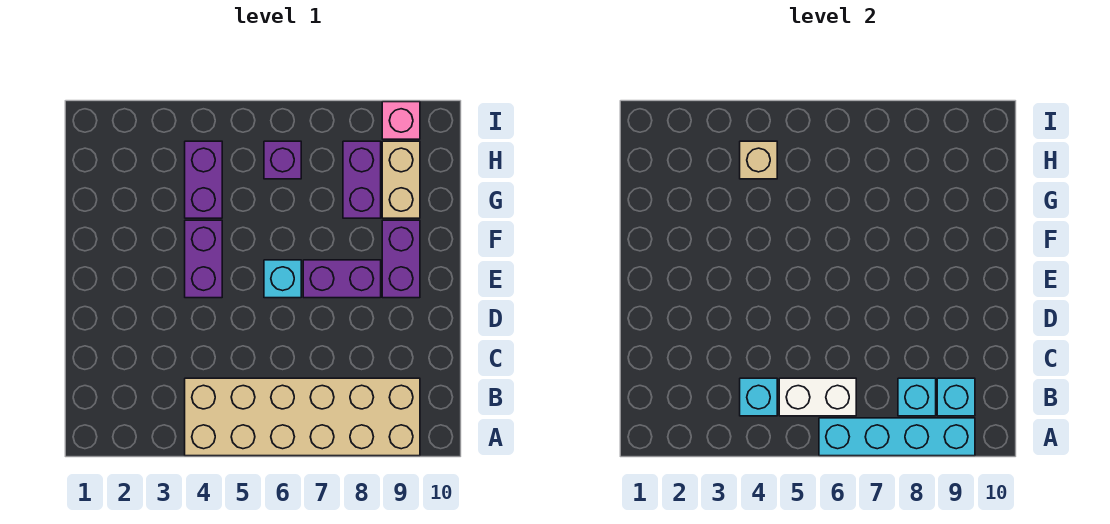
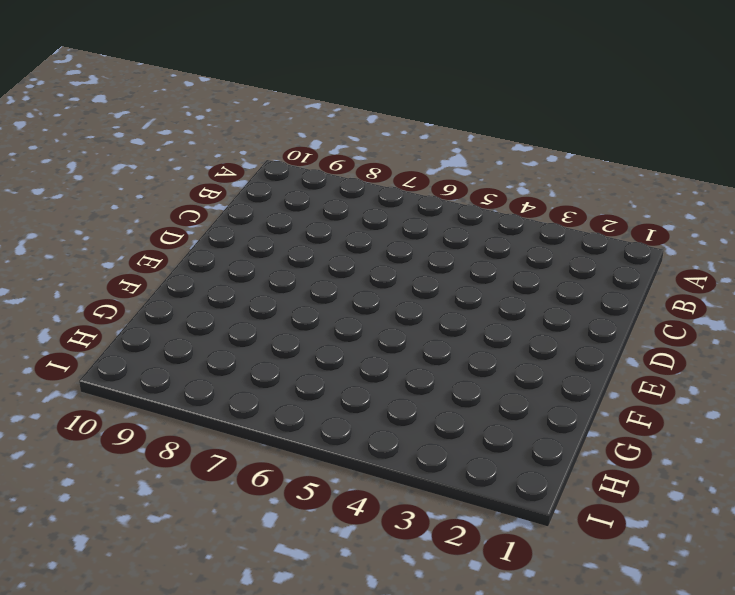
none -> tan brick A4:B9 level 1
none -> purple brick E4:F4 level 1
none -> cyan brick E6 level 1

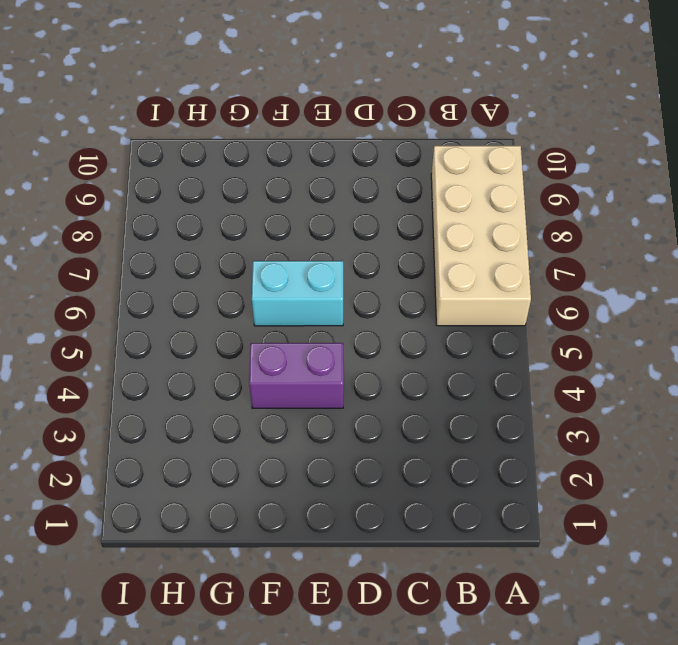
tan brick A6:B9 level 1 -> tan brick A4:B9 level 1
cyan brick E6:F6 level 1 -> cyan brick E6 level 1
none -> purple brick E7:E8 level 1
none -> purple brick E9:F9 level 1
none -> purple brick G4:H4 level 1

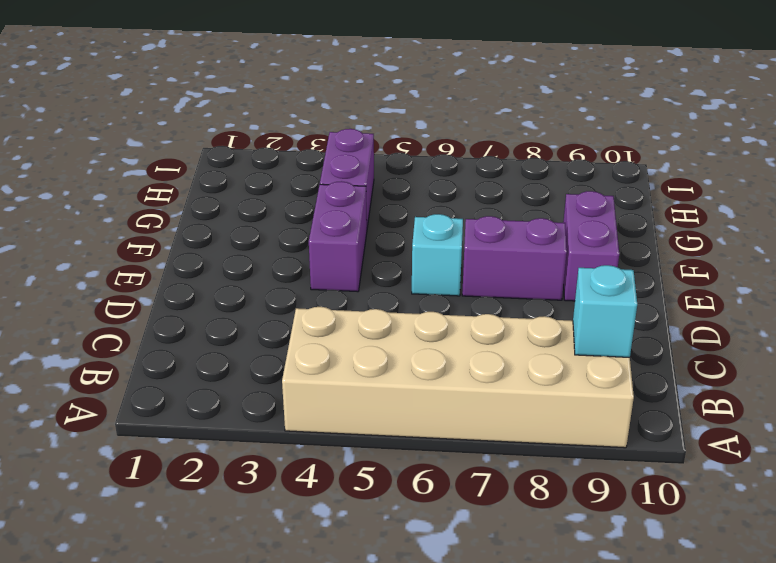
none -> purple brick G8:H8 level 1
none -> tan brick G9:H9 level 1
none -> purple brick H6 level 1

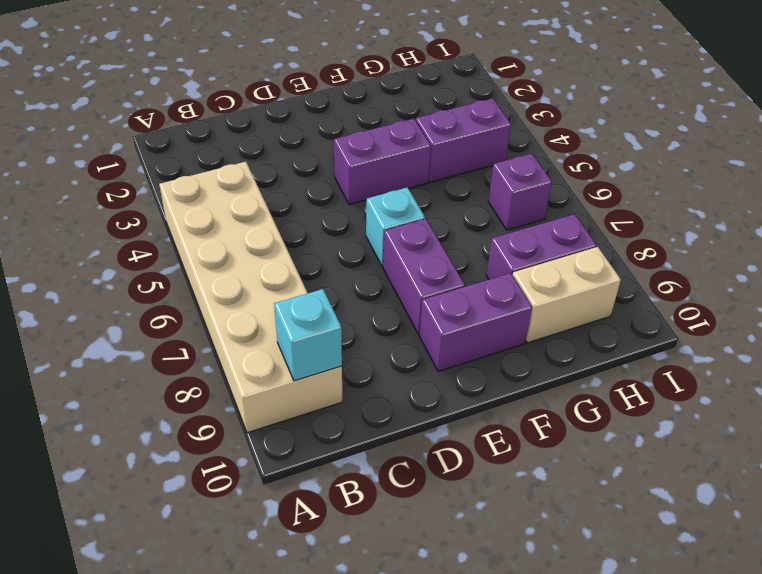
none -> pink brick I9 level 1
none -> cyan brick A6:A9 level 2
none -> cyan brick B4 level 2

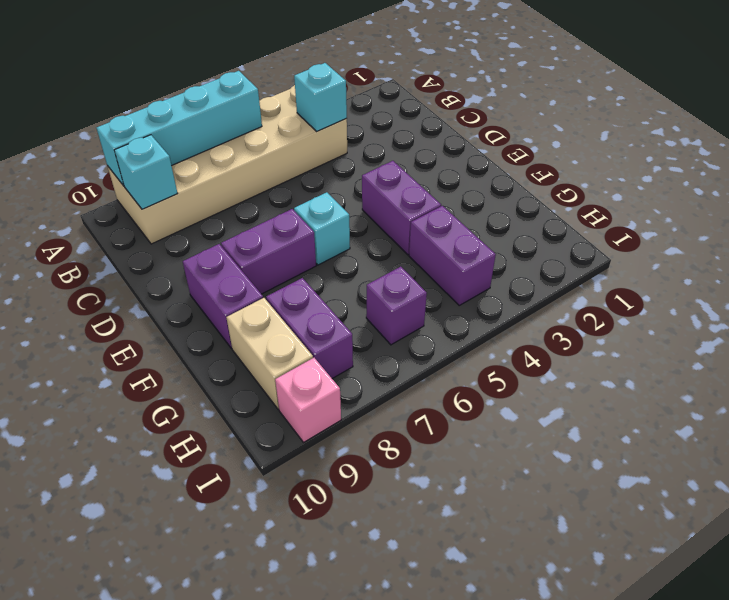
none -> white brick B5:B6 level 2
none -> cyan brick B8 level 2
none -> tan brick H4 level 2

